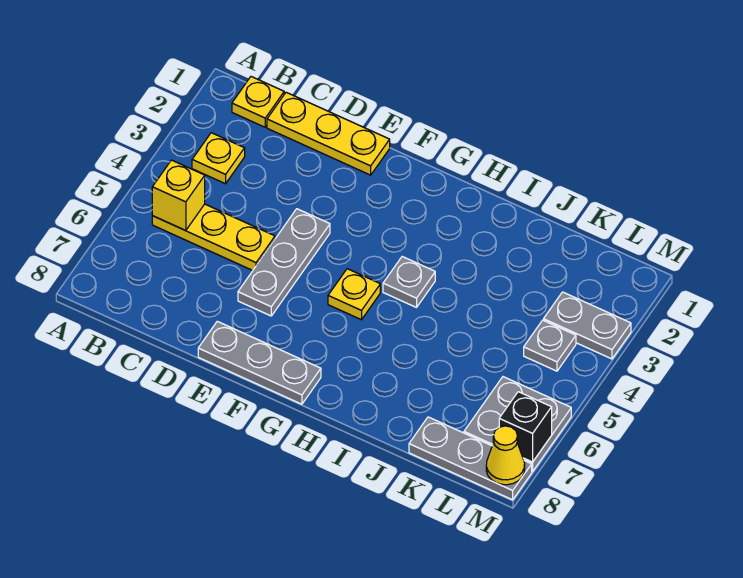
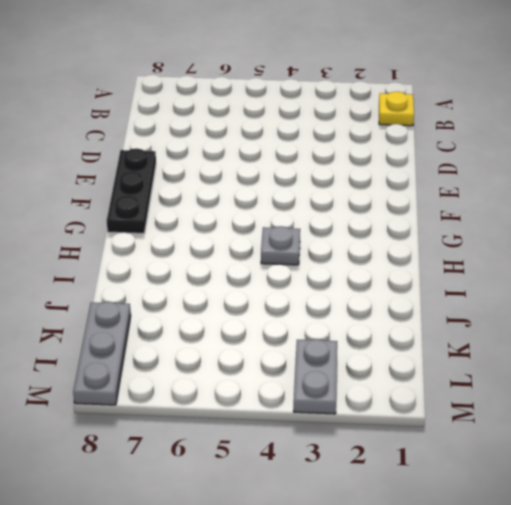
black plate E8:G8 level 1 -> grey plate E8:G8 level 1
none -> yellow plate B3 level 1
none -> yellow plate B5:D5 level 1
none -> yellow plate C1:E1 level 1

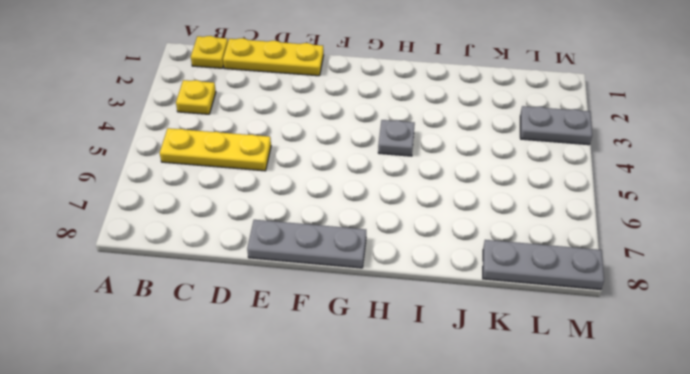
none -> grey plate E4:E6 level 1
none -> yellow plate G5 level 1
none -> grey plate L4 level 1

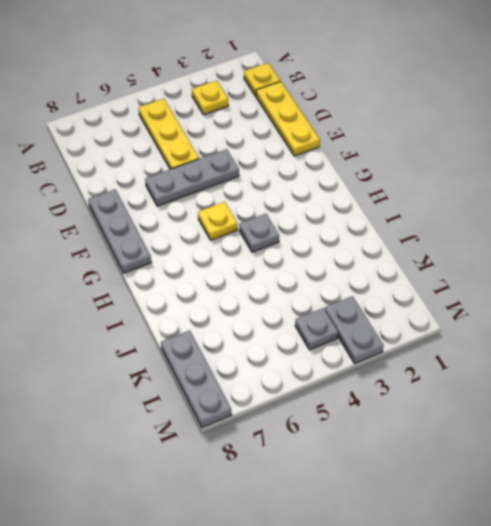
none -> grey plate L6:M7 level 1
none -> yellow brick B5 level 2
none -> black brick M7 level 2

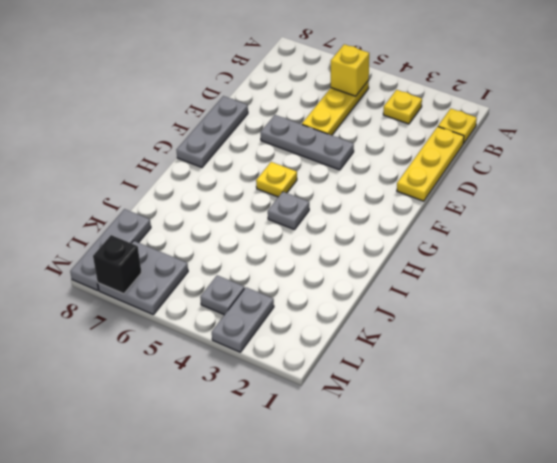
none -> yellow cone M8 level 2

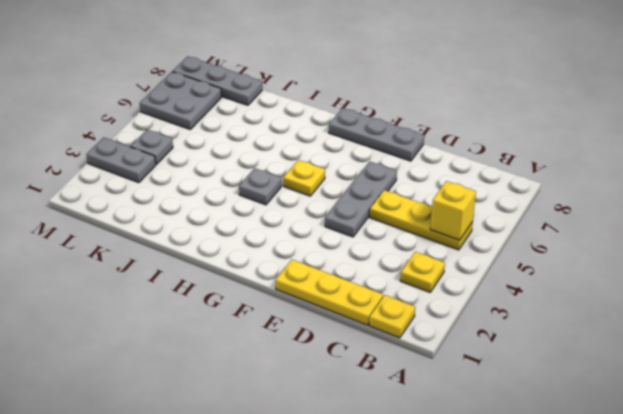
none -> black brick M7 level 2
none -> yellow cone M8 level 2

